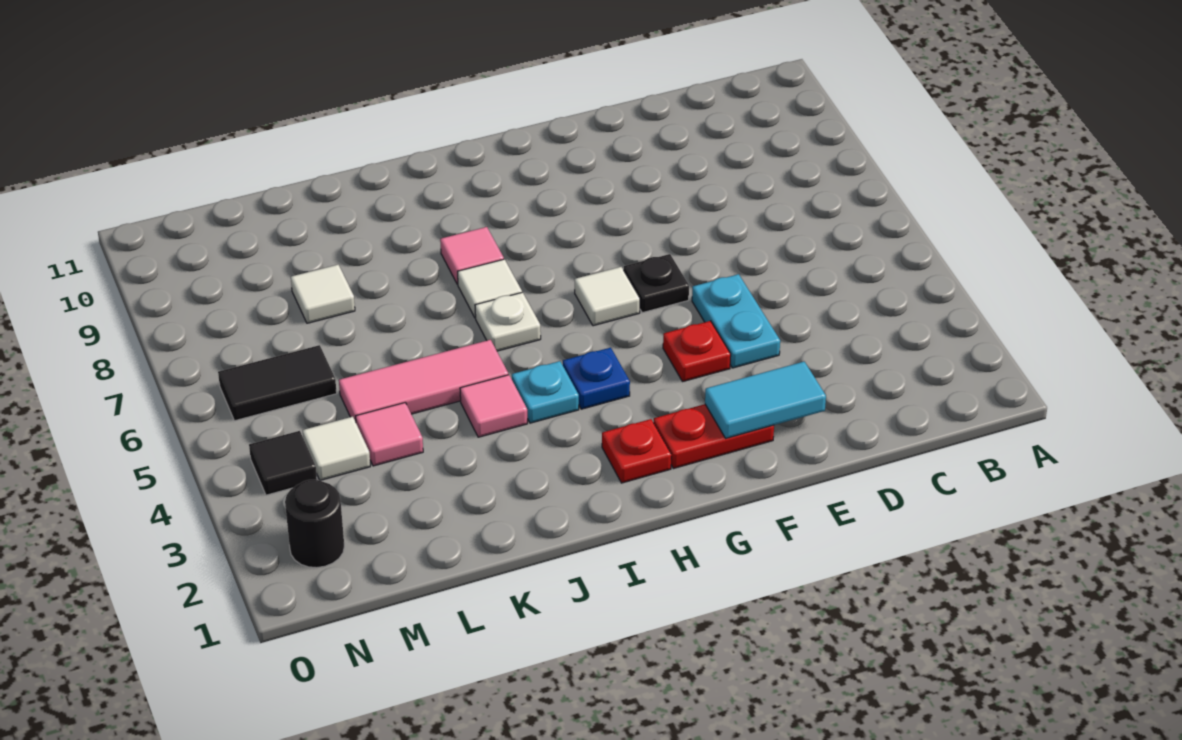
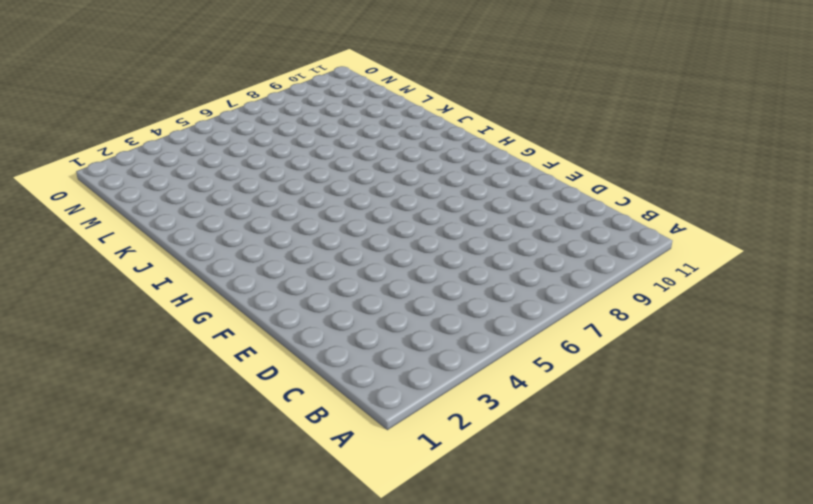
none -> cyan plate E4:E5 level 1
none -> red plate F2:G2 level 1
none -> red plate F4 level 1

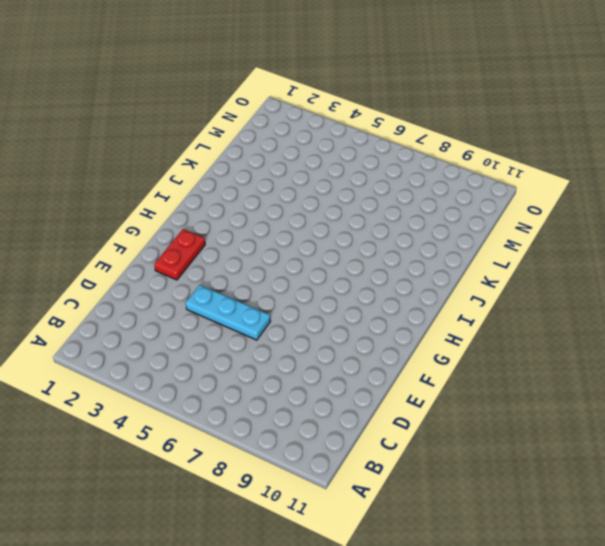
cyan plate E4:E6 level 1 -> cyan plate E4:E5 level 1
none -> red plate F4 level 1
none -> black plate F6 level 1
none -> white tile G6 level 1

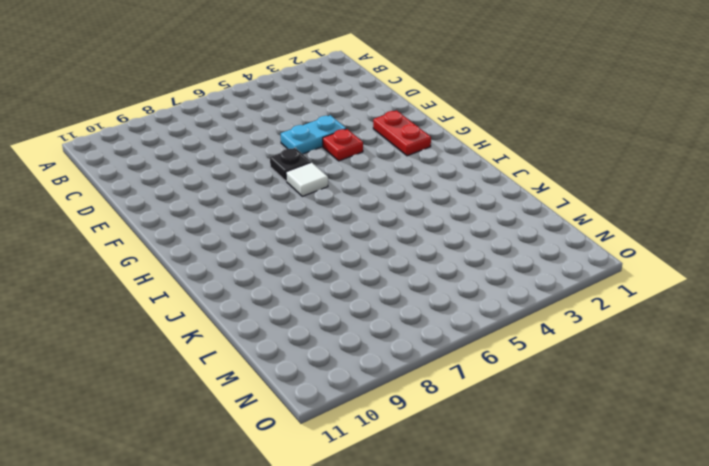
none -> red plate H2 level 1
none -> blue plate H4 level 1
none -> cyan plate I4 level 1

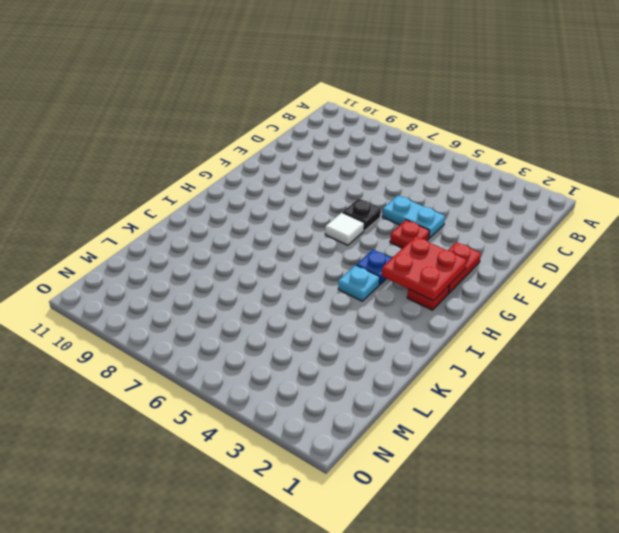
red plate G2:H3 level 2 -> none
none -> white plate I6 level 1
none -> white tile I7 level 1
none -> pink tile I8 level 1

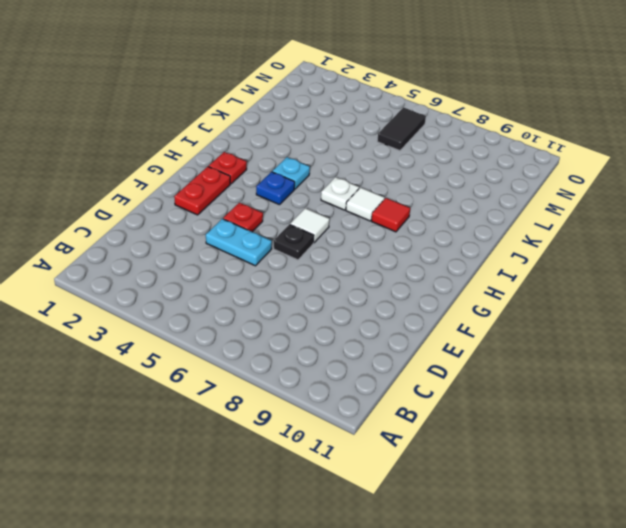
red tile I8 level 1 -> pink tile I8 level 1
none -> pink tile J4 level 1
none -> pink tile J5:L5 level 1
none -> pink tile L4 level 1

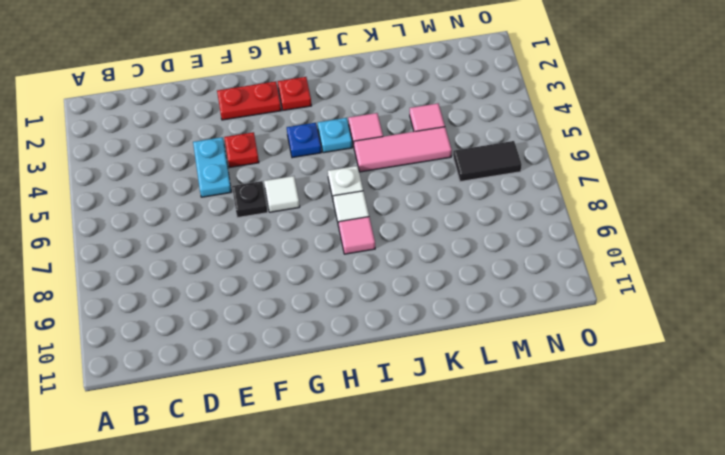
none -> white tile L8 level 1
none -> white tile M4 level 1
none -> black round brick N2 level 1

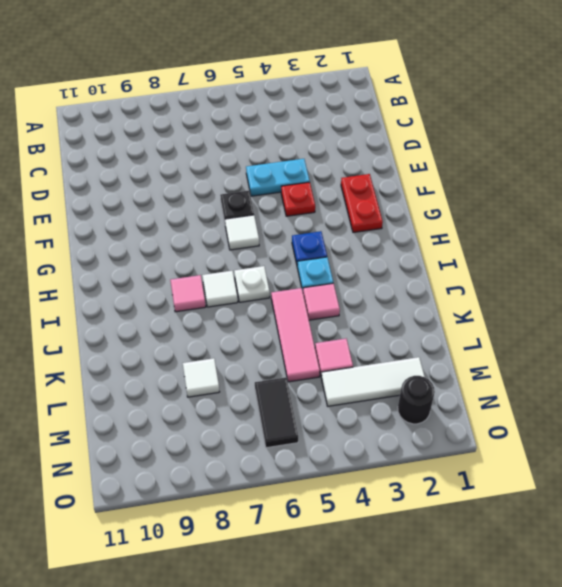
white tile M2:M4 level 1 -> white tile M4 level 1
none -> red plate H2 level 1
none -> black tile N4 level 1
none -> cyan tile E2:F2 level 2

